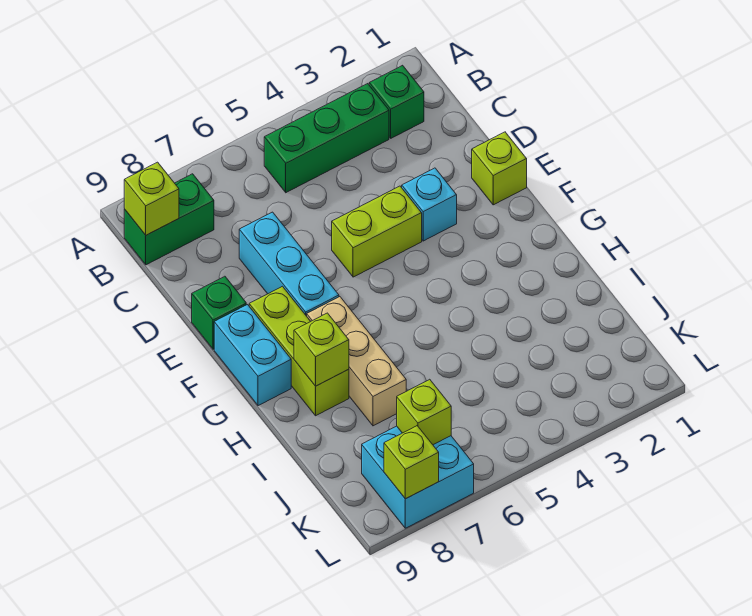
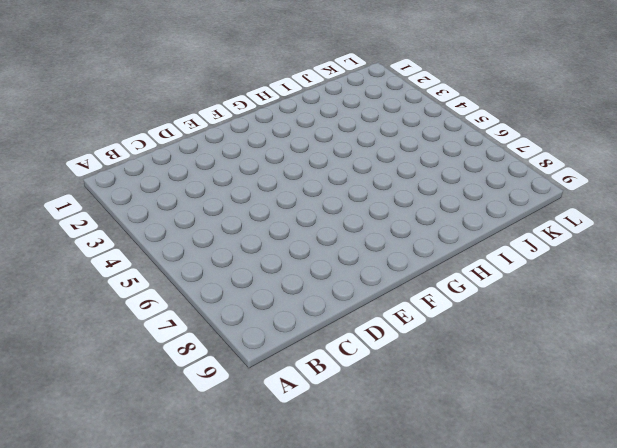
none -> green brick B2 level 1
none -> green brick B3:B5 level 1
none -> green brick B8:B9 level 1

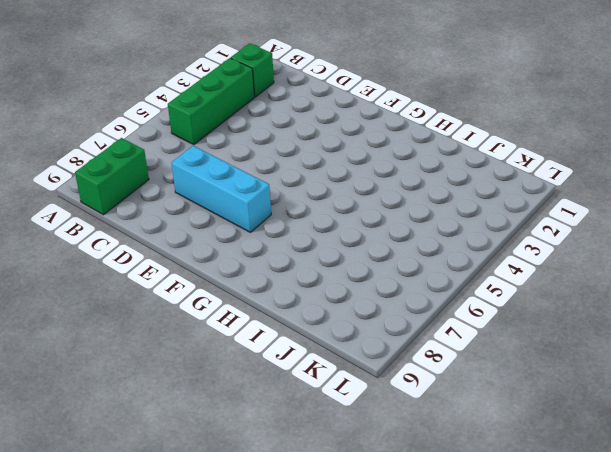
none -> lime brick E1 level 1
none -> cyan brick E3 level 1
none -> lime brick E4:E5 level 1

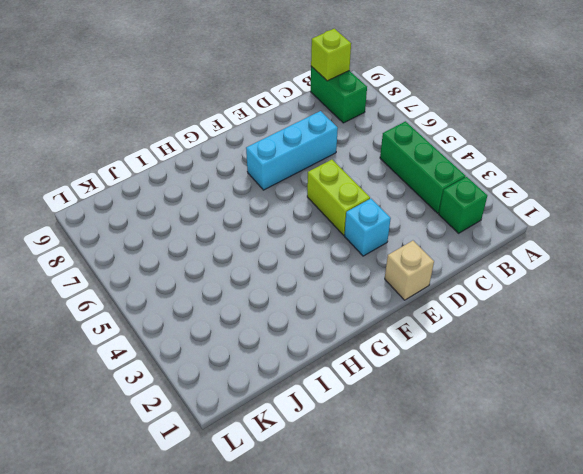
tan brick E1 level 1 -> lime brick E1 level 1
none -> green brick E9 level 1
none -> lime brick F8:H8 level 1
none -> cyan brick F9:G9 level 1

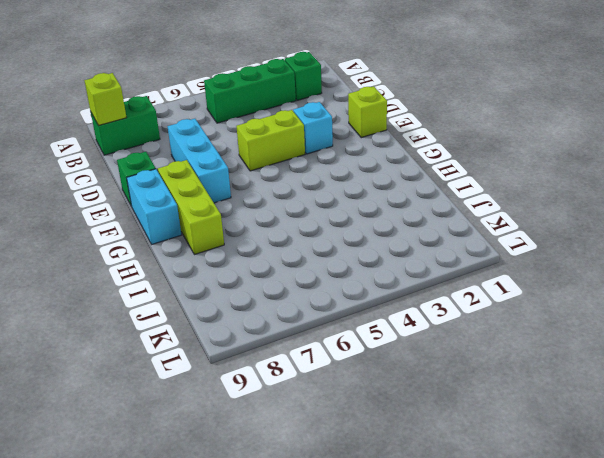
none -> tan brick G7:I7 level 1
none -> cyan brick K7:L8 level 1
none -> lime brick H8 level 2

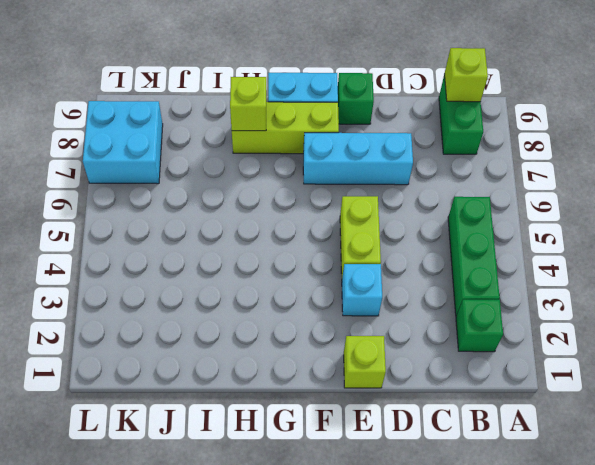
none -> tan brick G7:I7 level 1
none -> lime brick K7 level 2
none -> lime brick L8 level 2

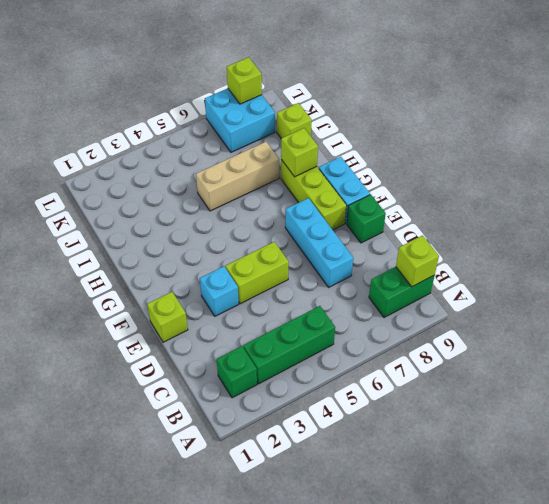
tan brick I5:I7 level 1 -> tan brick G7:I7 level 1
lime brick J9 level 1 -> lime brick K7 level 2

